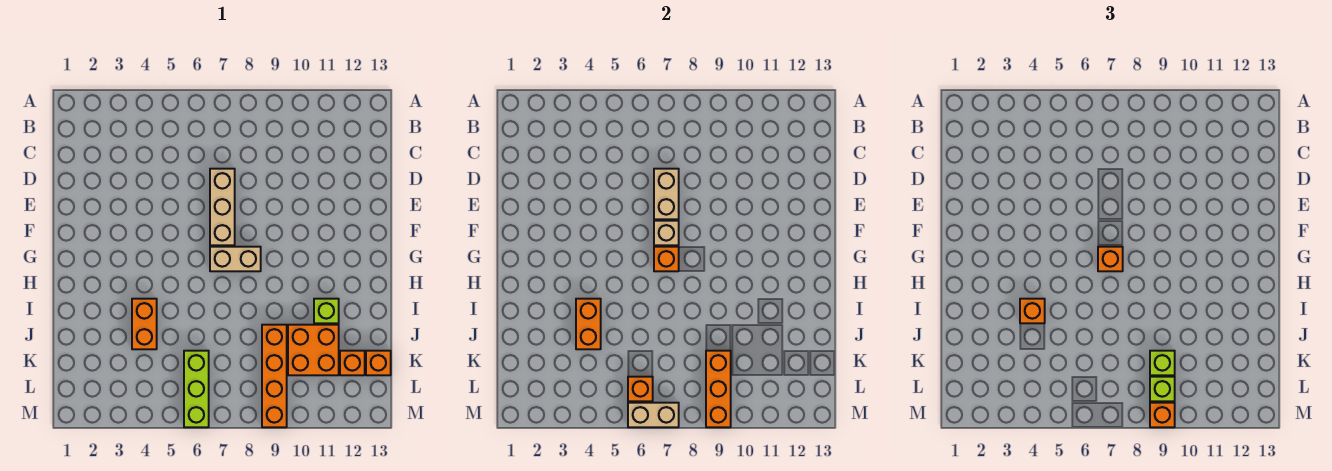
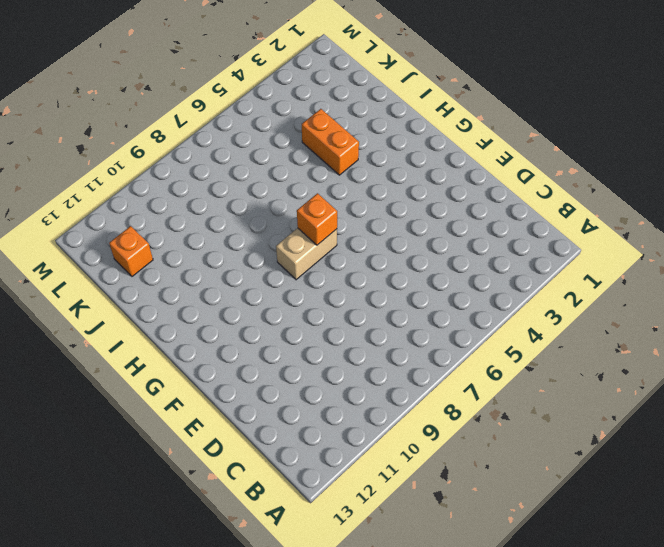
none -> tan brick D7:F7 level 1
none -> lime brick I11 level 1
none -> orange brick J9:M9 level 1

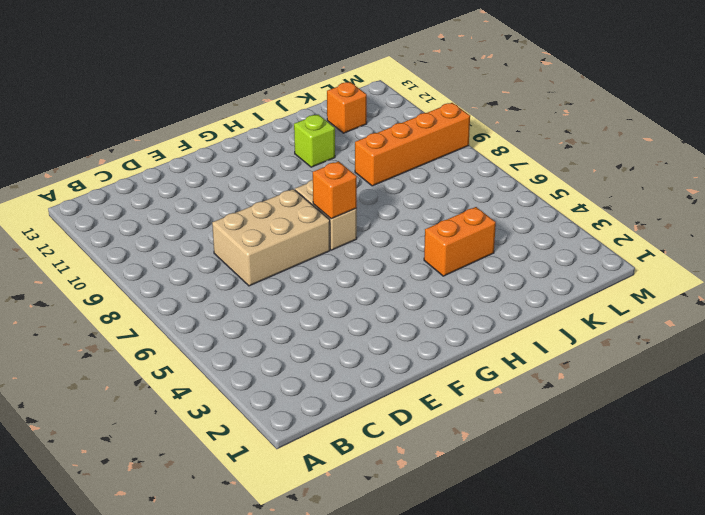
tan brick D7:F8 level 1 -> tan brick D7:F7 level 1
none -> orange brick J10:K11 level 1
none -> lime brick K6:M6 level 1
none -> orange brick K13 level 1

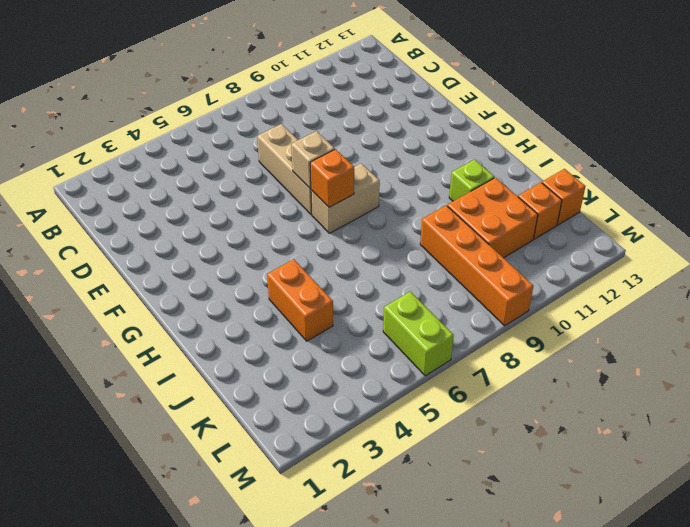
lime brick L6:M6 level 1 -> lime brick K6:M6 level 1
none -> tan brick D7:E7 level 2
none -> orange brick I4:J4 level 2
none -> orange brick K9:M9 level 2

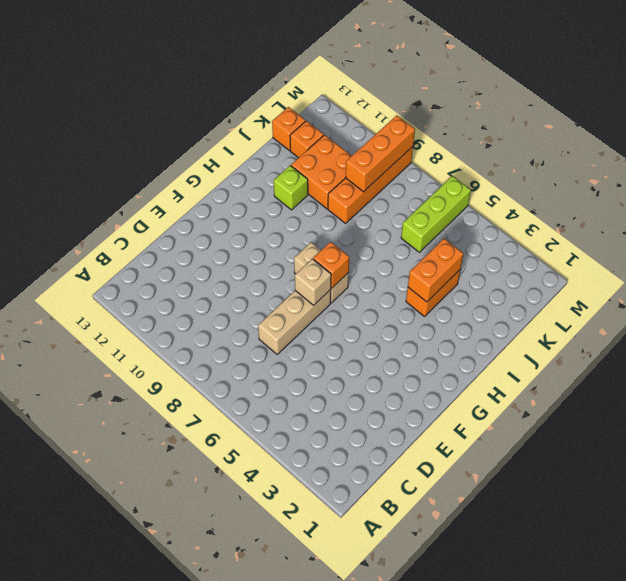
none -> tan brick D7:E7 level 2
none -> orange brick L6 level 2
none -> tan brick M6:M7 level 2

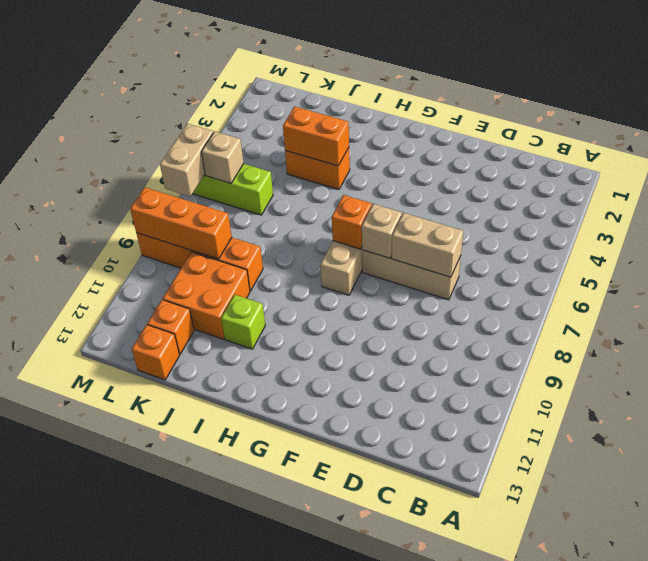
tan brick L6 level 2 -> orange brick L6 level 2
none -> orange brick G7 level 3
none -> orange brick I4 level 3
none -> lime brick K9 level 3

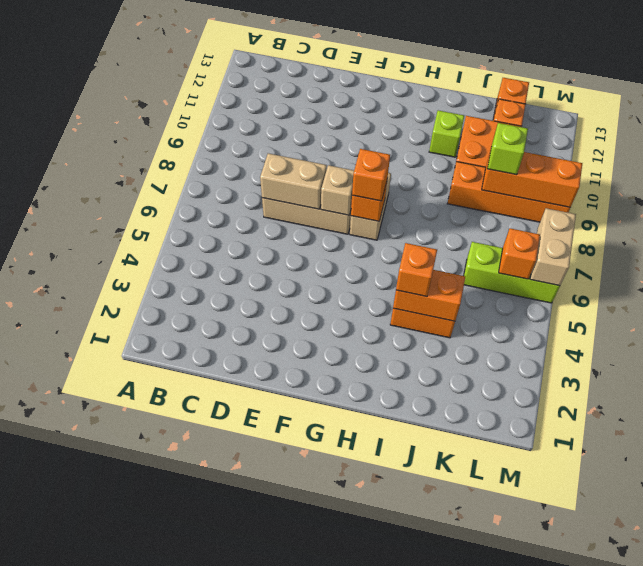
none -> lime brick L9 level 3
none -> orange brick M9 level 3

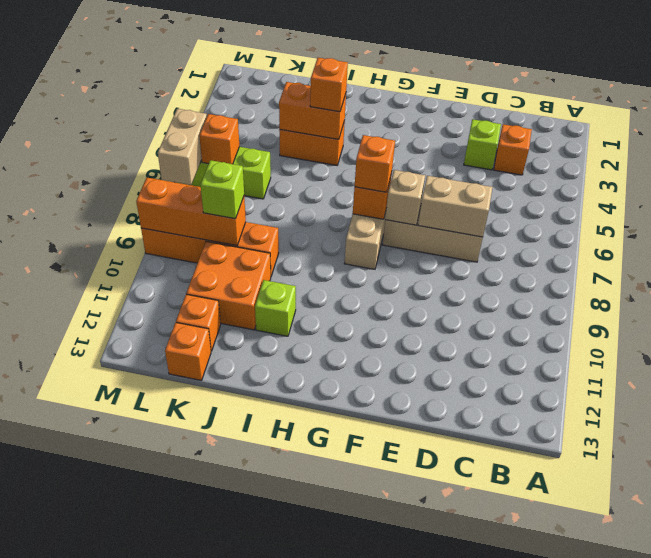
orange brick C3 level 1 -> orange brick M9 level 3
lime brick D3 level 1 -> lime brick L9 level 3

